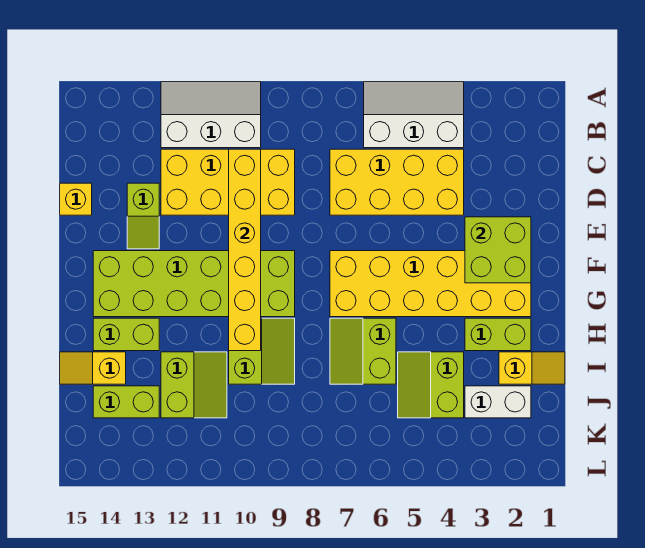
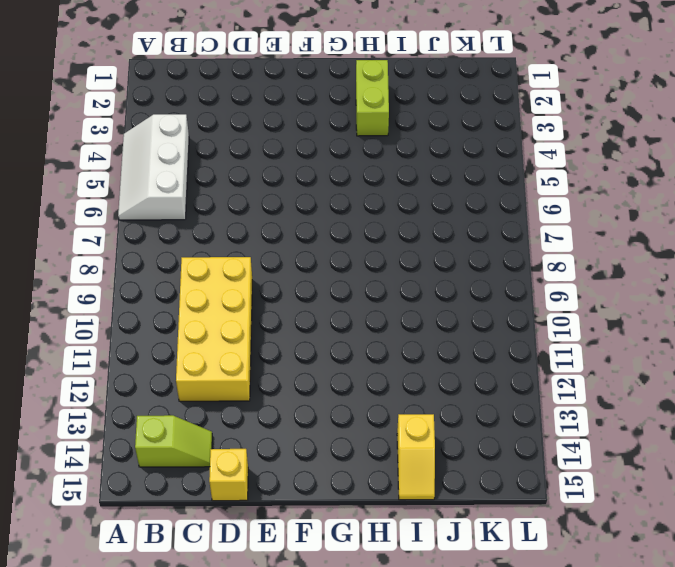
lime slope B14:C14 level 1 top B -> lime slope D13:E13 level 1 top D
none -> white slope A10:B12 level 1 top B
none -> yellow brick C4:D7 level 1
none -> yellow brick F2:G7 level 1

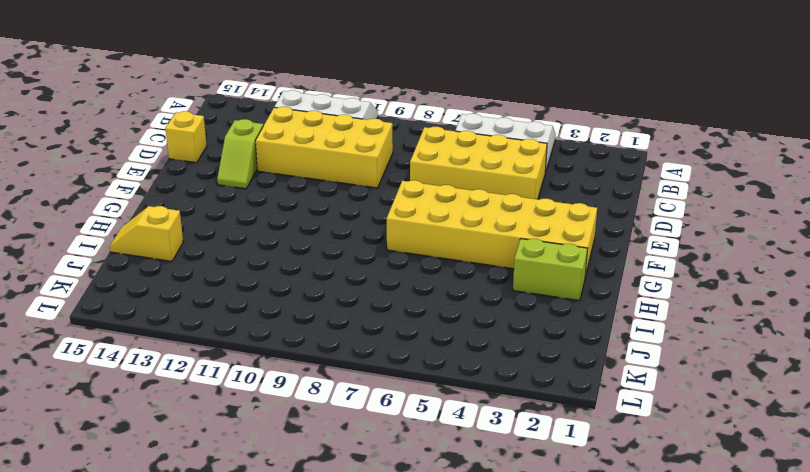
none -> lime brick F9:G14 level 1
none -> lime slope H6:I7 level 1 top 6
none -> lime slope H9:I10 level 1 top 10

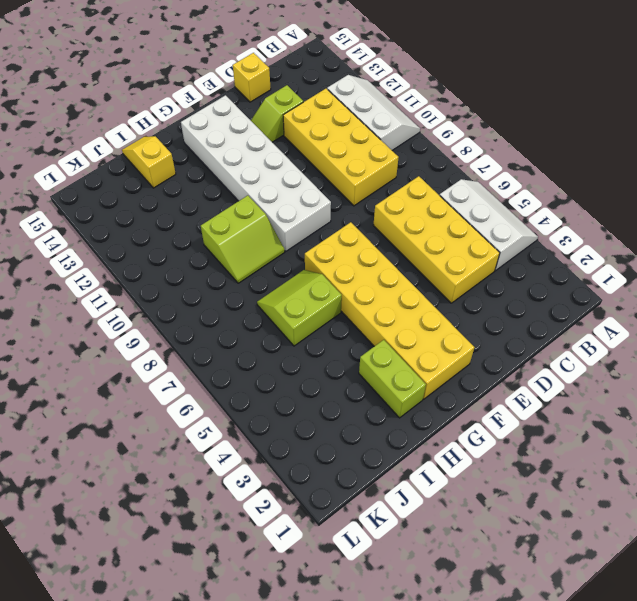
white brick F9:G14 level 1 -> lime brick F9:G14 level 1
none -> lime brick H13:H14 level 1
none -> yellow slope I1:I2 level 1 top 2
none -> lime slope I4:J5 level 1 top 4

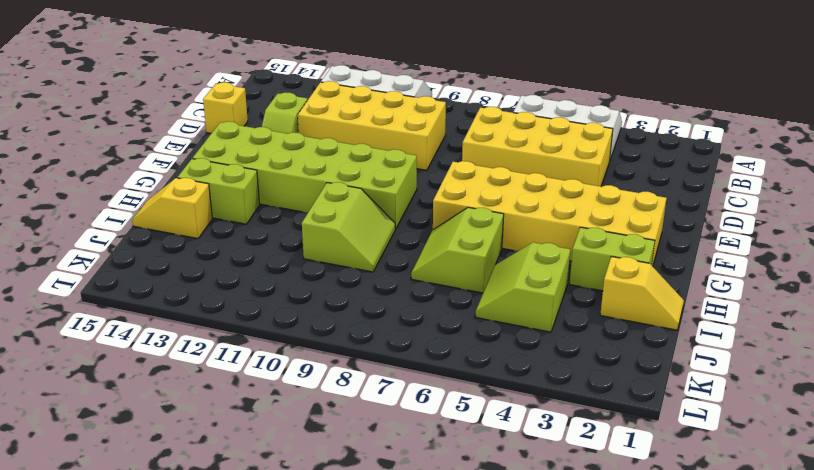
none -> lime slope I11:J12 level 1 top 12
none -> white brick J2:J3 level 1
none -> lime brick J13:J14 level 1

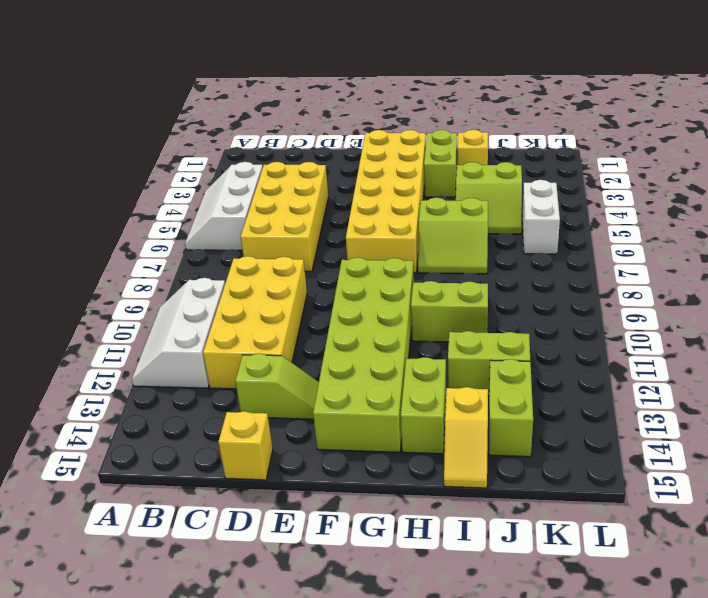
white brick K5:K6 level 1 -> white brick J2:J3 level 1
none -> yellow brick C10:H10 level 2
none -> lime brick E2:F3 level 2

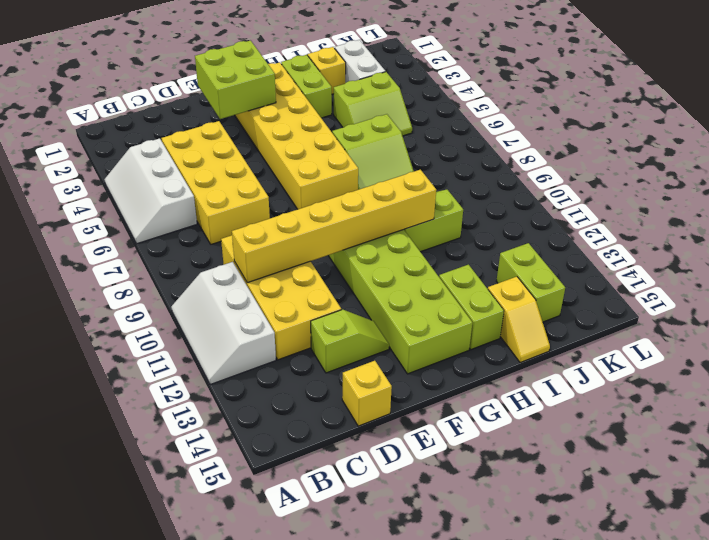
none -> lime slope I11:J12 level 1 top 12

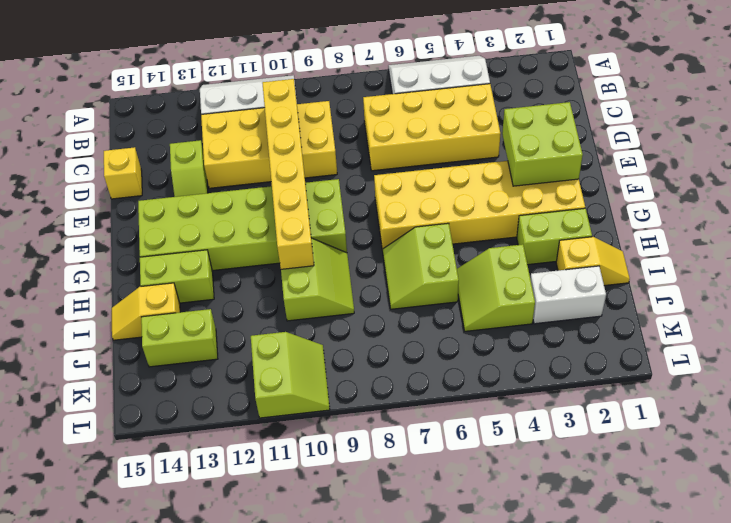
lime slope K10:L11 level 1 top 11 -> lime slope I11:J12 level 1 top 12

